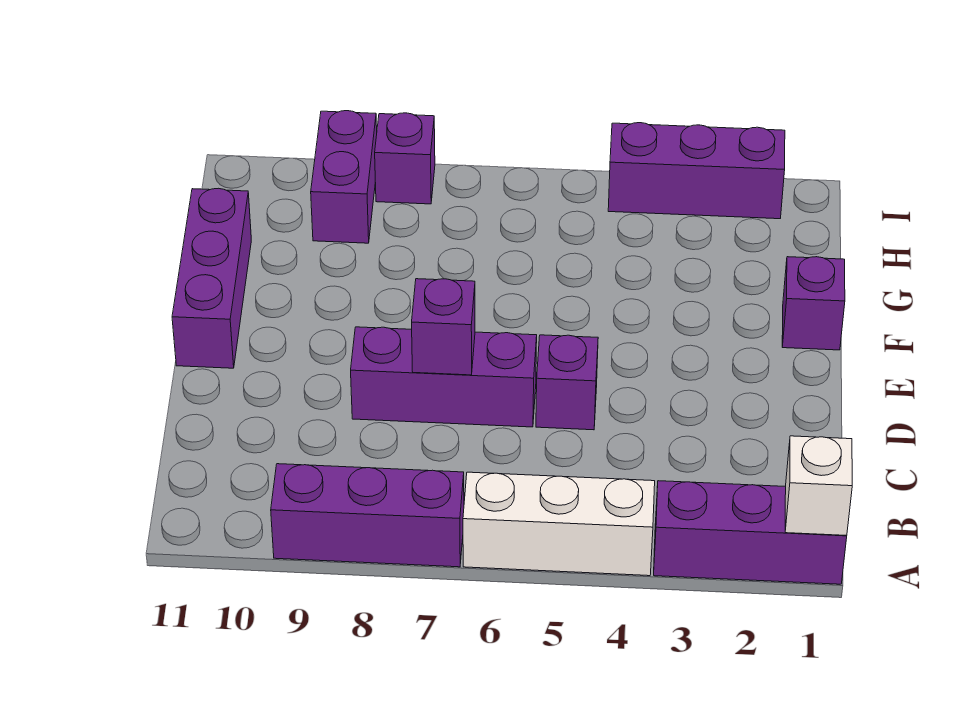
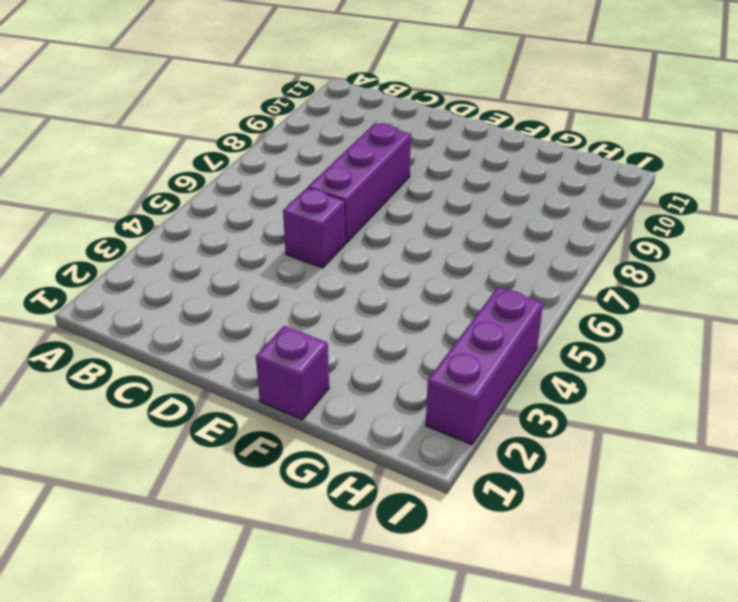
none -> purple brick A1:A3 level 1
none -> white brick A4:A6 level 1
none -> purple brick A7:A9 level 1

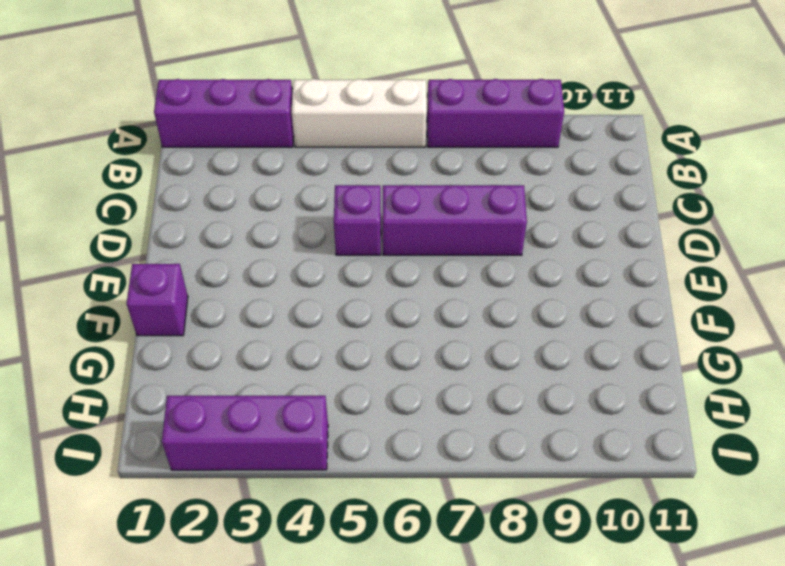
none -> purple brick E11:G11 level 1
none -> purple brick H9:I9 level 1
none -> purple brick I8 level 1

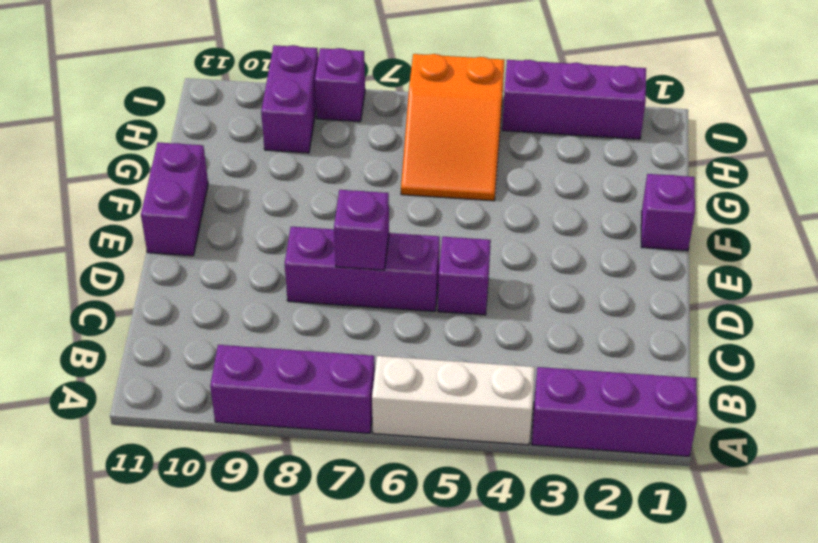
purple brick E11:F11 level 1 -> purple brick E11:G11 level 1
orange slope G5:I6 level 1 top I -> none
none -> white brick A1 level 2

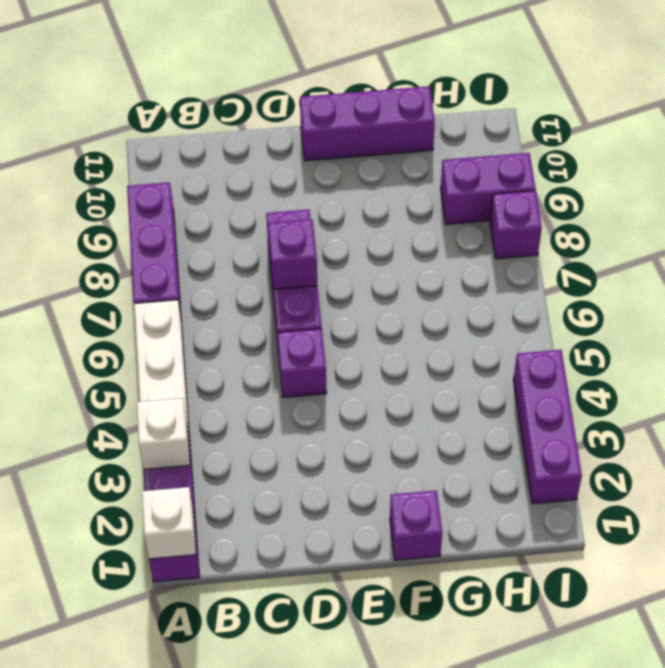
white brick A3 level 2 -> none

